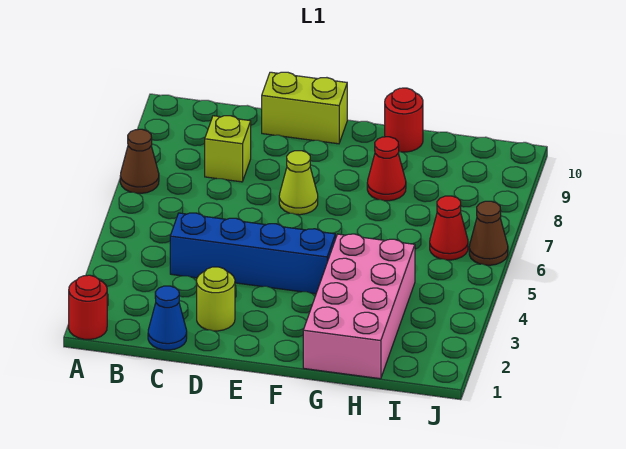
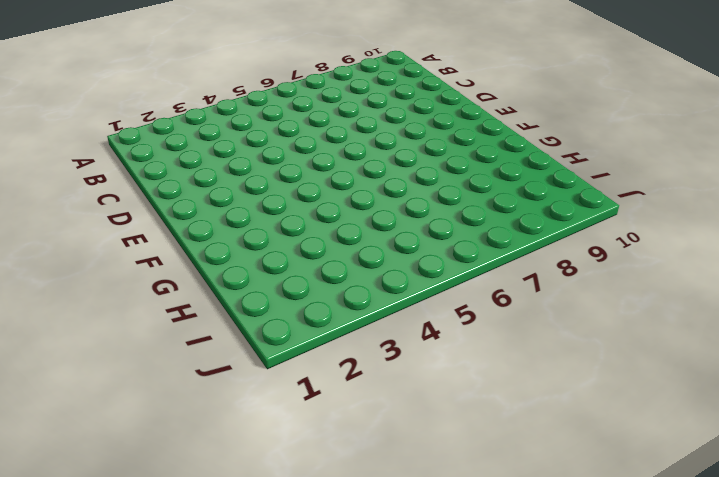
none -> red round brick A1 level 1
none -> brown cone A7 level 1
none -> blue cone C1 level 1

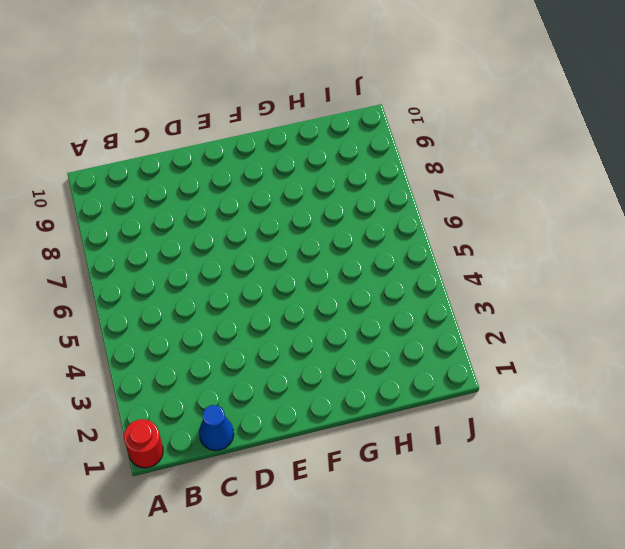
none -> brown cone A7 level 1
none -> blue brick C4:F4 level 1
none -> lime brick C8 level 1

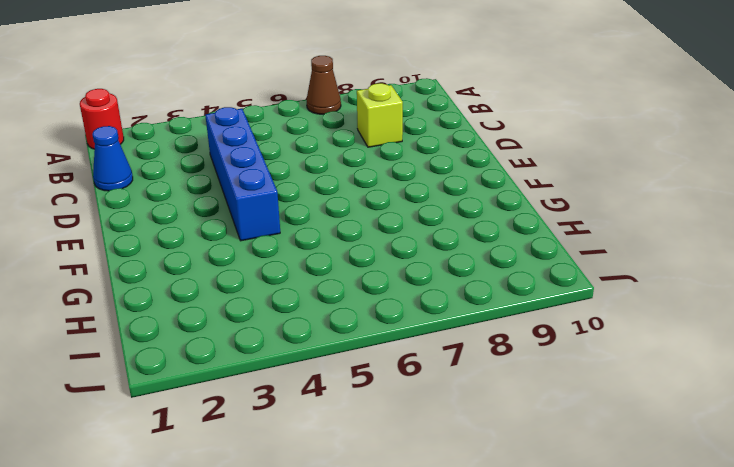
none -> lime round brick D2 level 1
none -> lime brick D10:E10 level 1
none -> lime cone E7 level 1

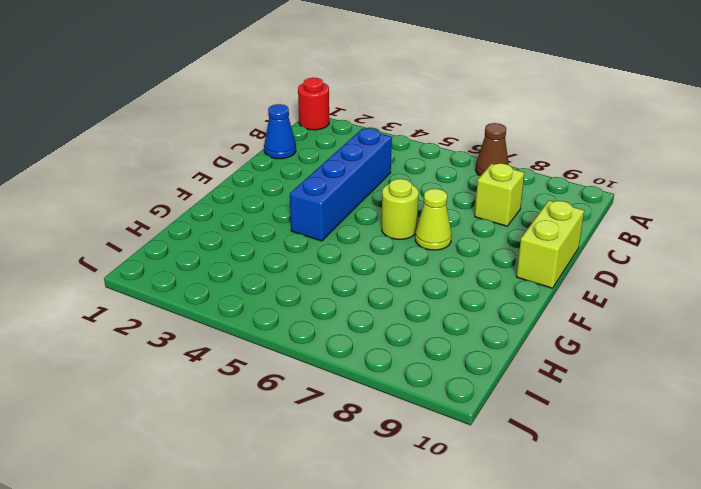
lime round brick E6 level 1 -> lime round brick D2 level 1
none -> pink brick G1:H4 level 1
none -> red cone G8 level 1
none -> red round brick G10 level 1

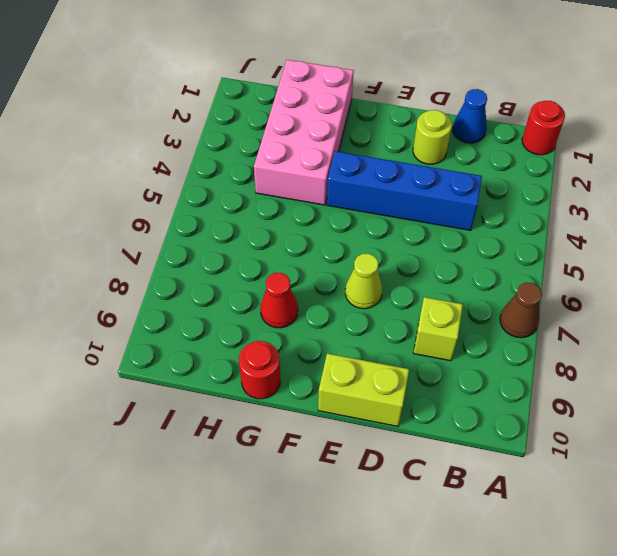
none -> red cone I6 level 1
none -> brown cone J6 level 1

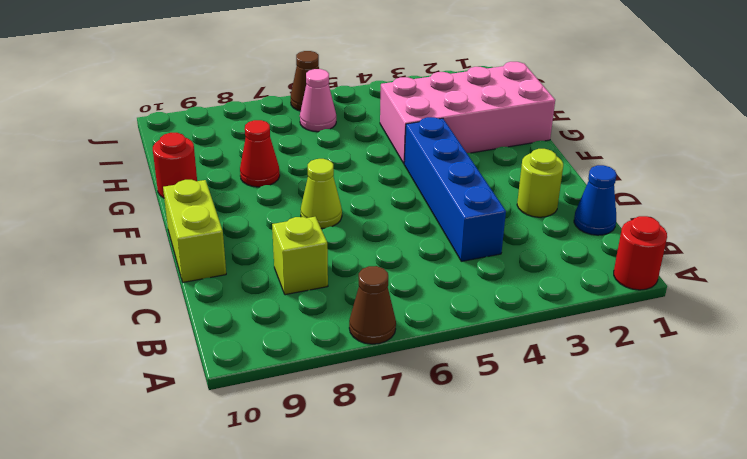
pink cone I6 level 1 -> red cone I6 level 1

